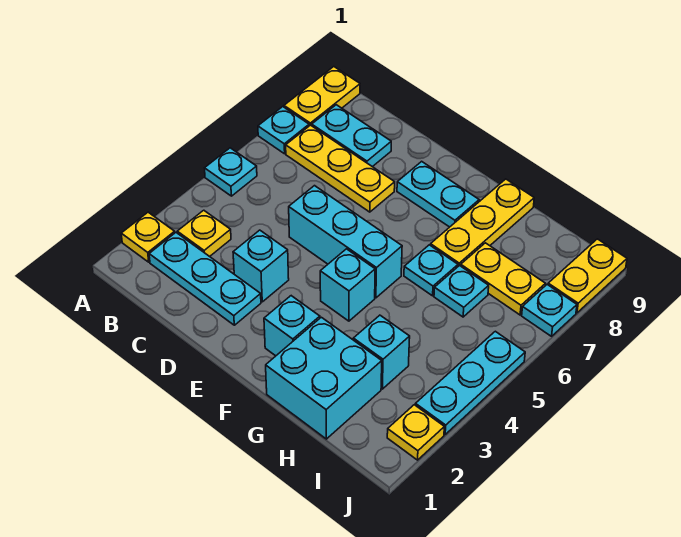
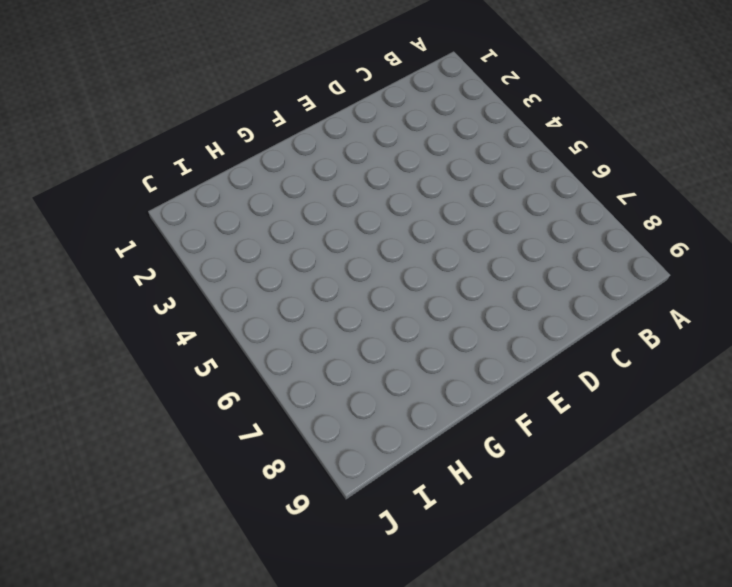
none -> yellow plate A2 level 1
none -> cyan plate A5 level 1
none -> cyan plate A7 level 1

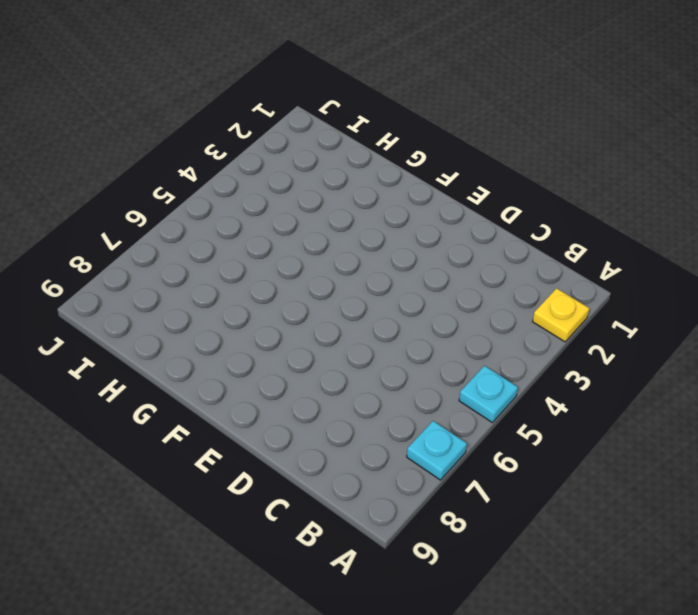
none -> yellow plate A8:A9 level 1
none -> cyan plate B2:D2 level 1
none -> yellow plate B3 level 1

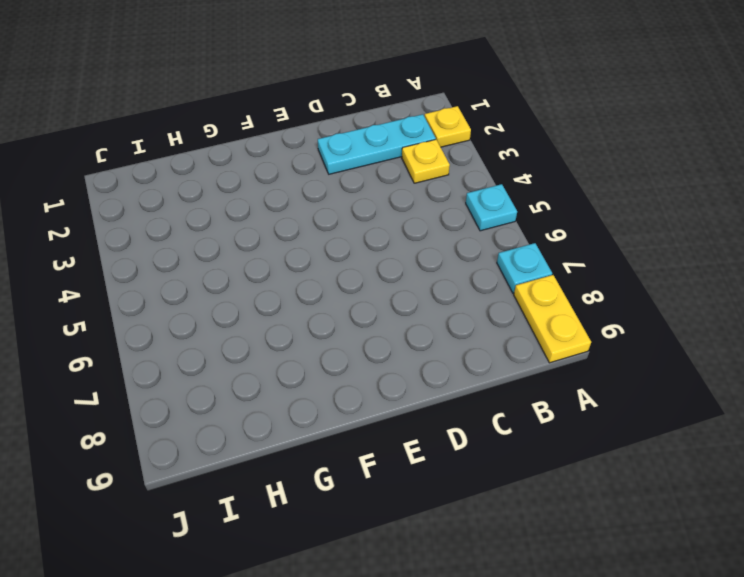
none -> yellow plate B7:D7 level 1
none -> cyan plate B8:C8 level 1
none -> cyan brick D3 level 1

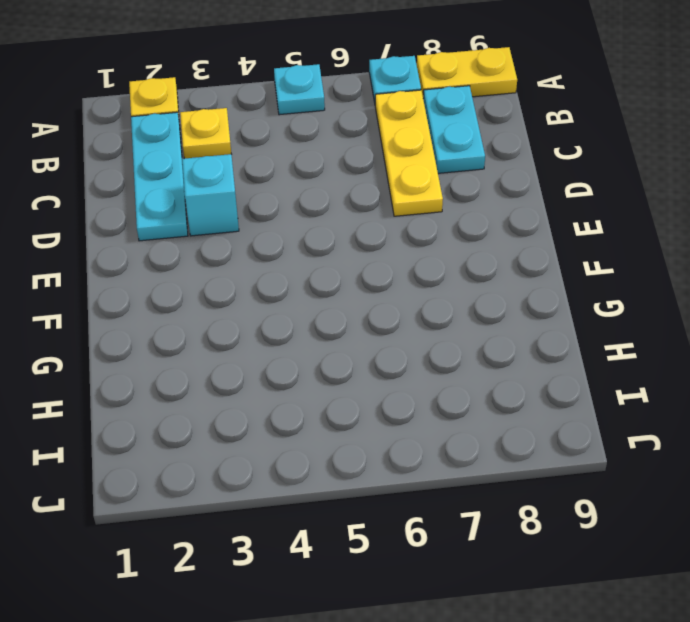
none -> cyan brick D5:F5 level 1
none -> cyan plate E8:F8 level 1
none -> cyan brick F2 level 1

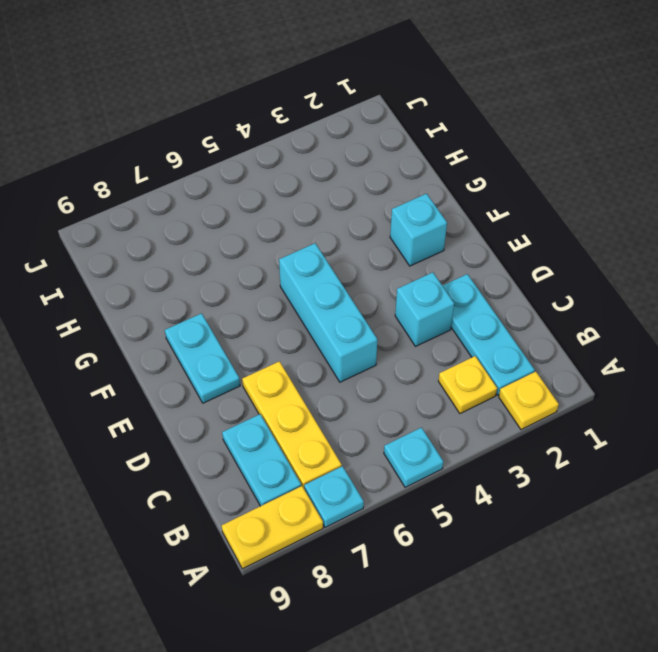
none -> cyan brick F4 level 1
none -> cyan brick G1:H2 level 1
none -> cyan plate G6 level 1

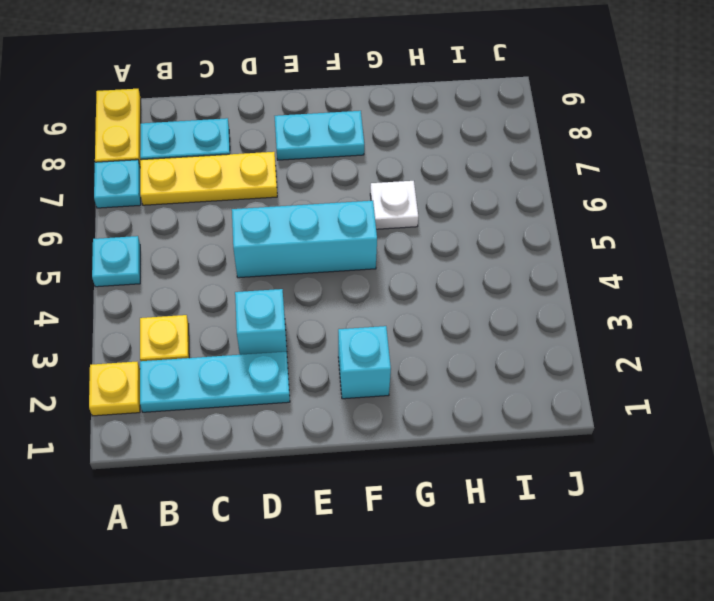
white plate G6 level 1 -> cyan plate G6 level 1
none -> cyan brick F4 level 1
none -> cyan brick G1:H2 level 1
none -> yellow plate G7:G9 level 1

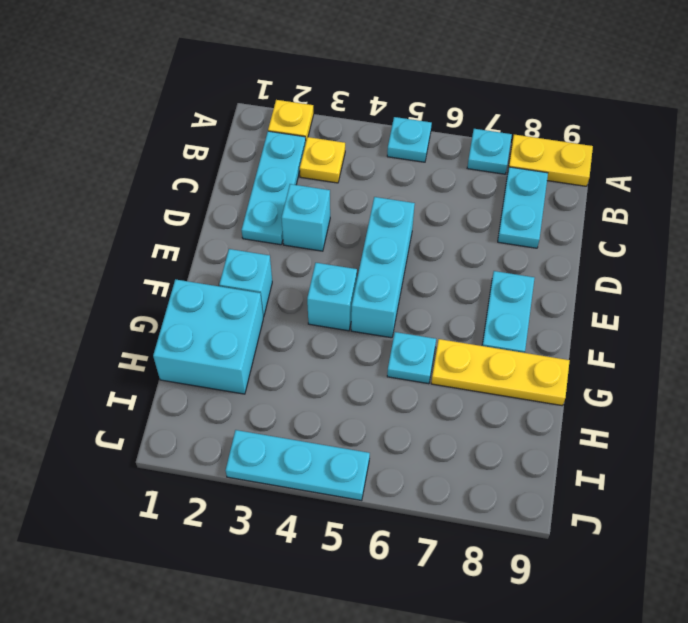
none -> yellow plate B7:D7 level 1
none -> cyan brick H3 level 1
none -> cyan plate H6 level 1

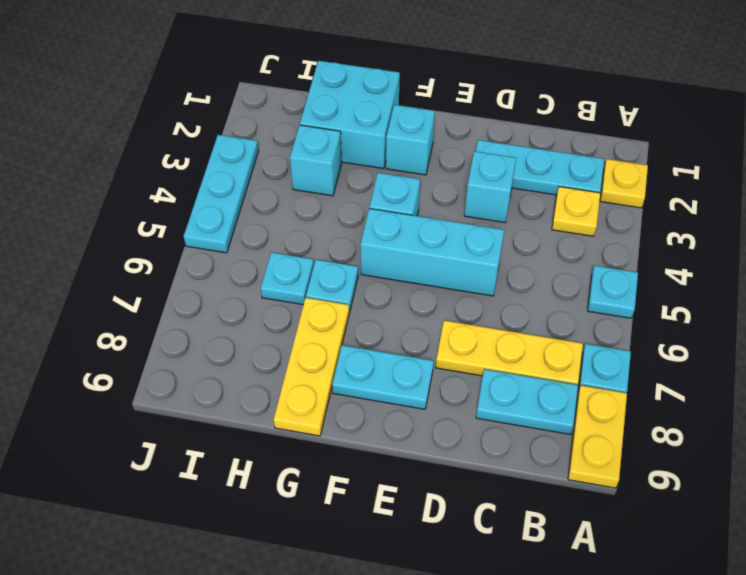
none -> yellow plate H7:I7 level 1
none -> yellow plate J2 level 1
none -> cyan plate J7 level 1

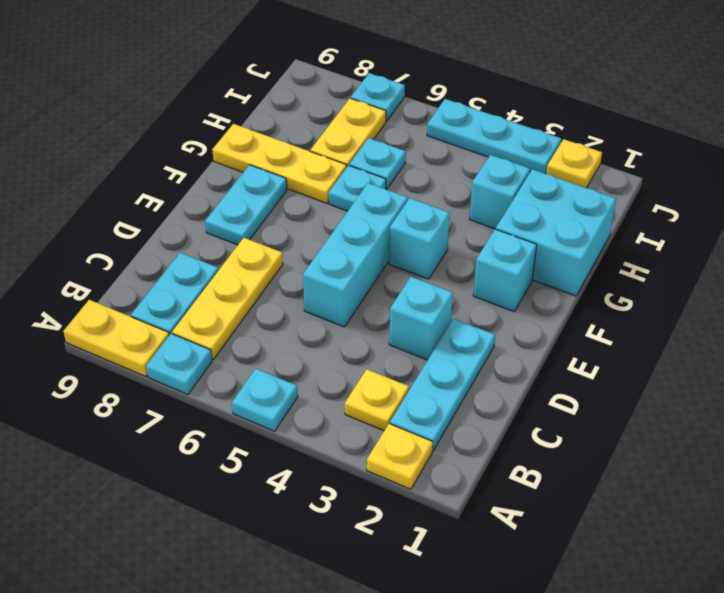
none -> yellow plate J8:J9 level 1

